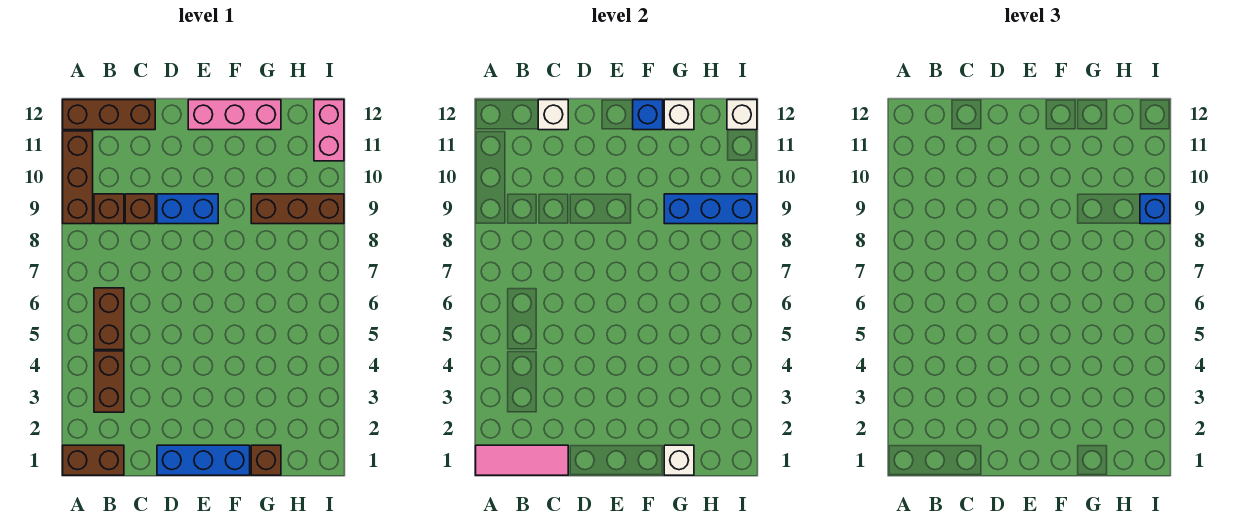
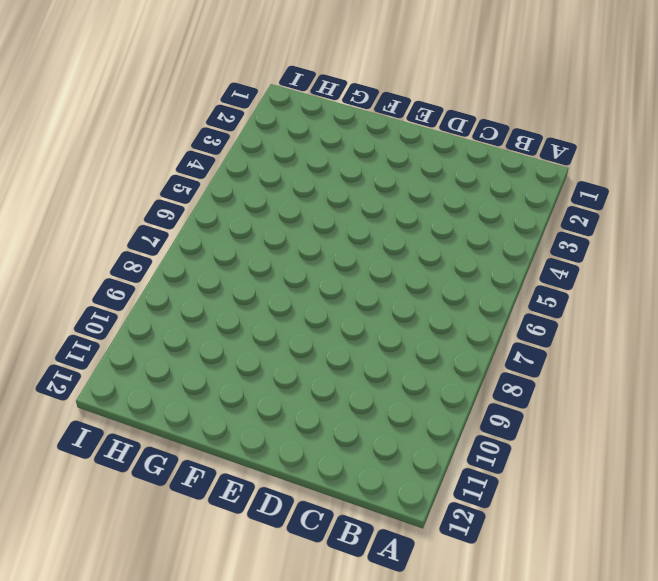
none -> brown brick A1:B1 level 1
none -> brown brick A9:A11 level 1
none -> brown brick A12:C12 level 1

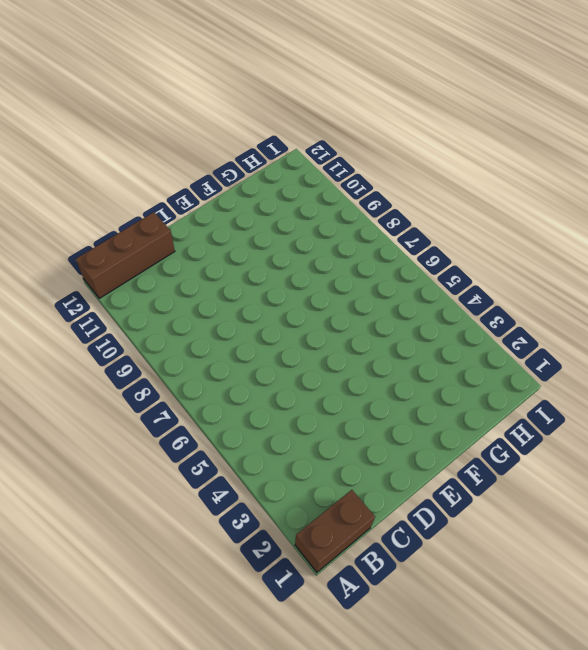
none -> brown brick A9:A11 level 1
none -> brown brick B3:B4 level 1
none -> brown brick B5:B6 level 1

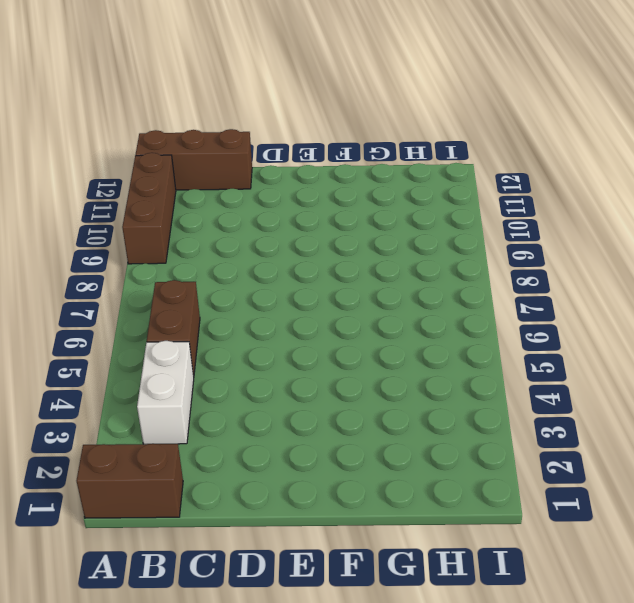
white brick B3:B4 level 1 -> brown brick B3:B4 level 1
none -> brown brick B9 level 1
none -> brown brick C9 level 1
none -> blue brick D1:F1 level 1

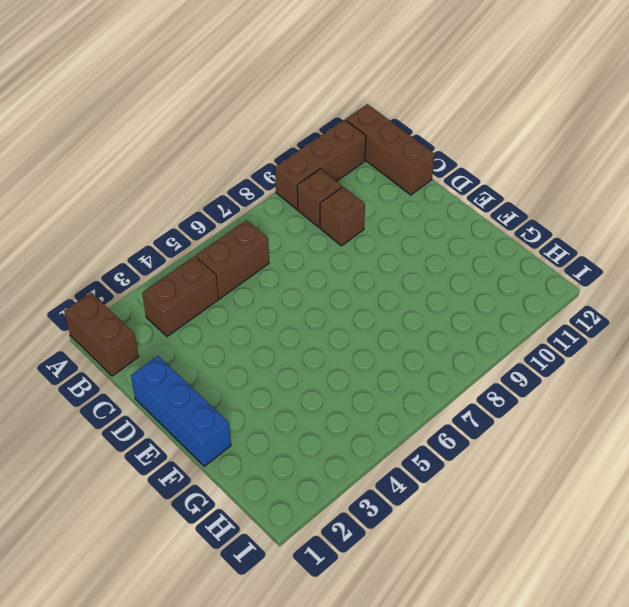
none -> blue brick D9:E9 level 1
none -> pink brick E12:G12 level 1
none -> brown brick G1 level 1

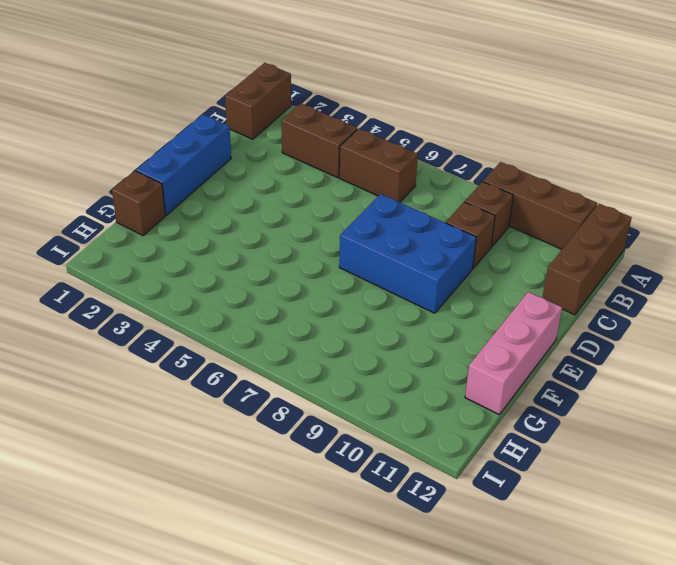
blue brick D7:E9 level 1 -> blue brick D9:E9 level 1
none -> brown brick G9:I9 level 1
none -> pink brick I11:I12 level 1
none -> pink tile A1:C1 level 2

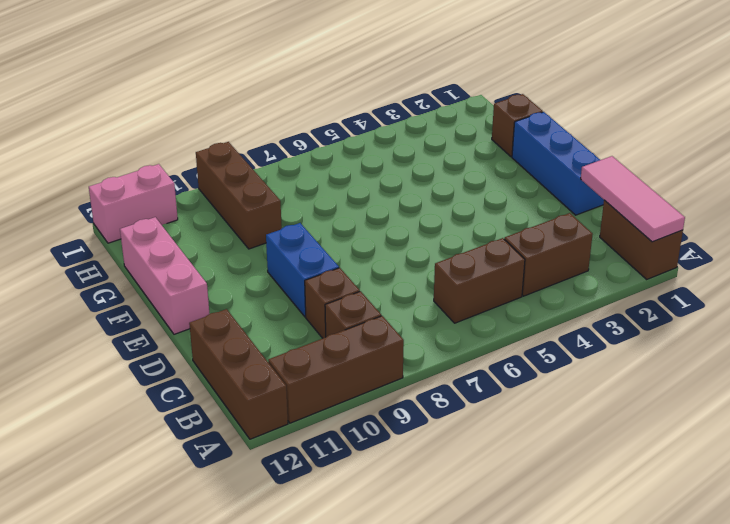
none -> white brick C12 level 2
none -> blue brick F12 level 2
none -> white brick G1 level 2

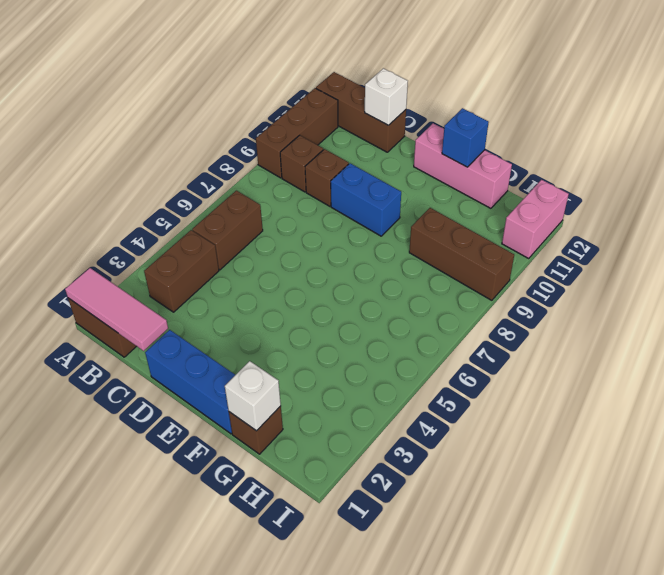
none -> blue brick G9:I9 level 2
none -> white brick G12 level 2
none -> white brick I12 level 2

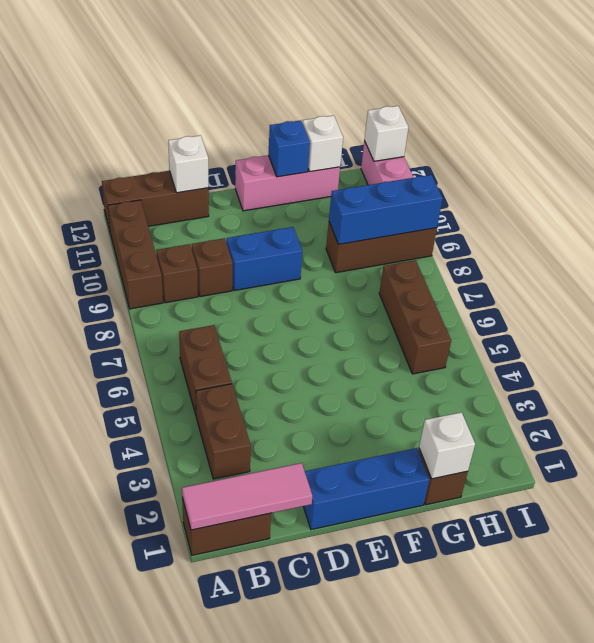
brown brick H5:H7 level 1 -> none
none -> blue brick I9 level 3

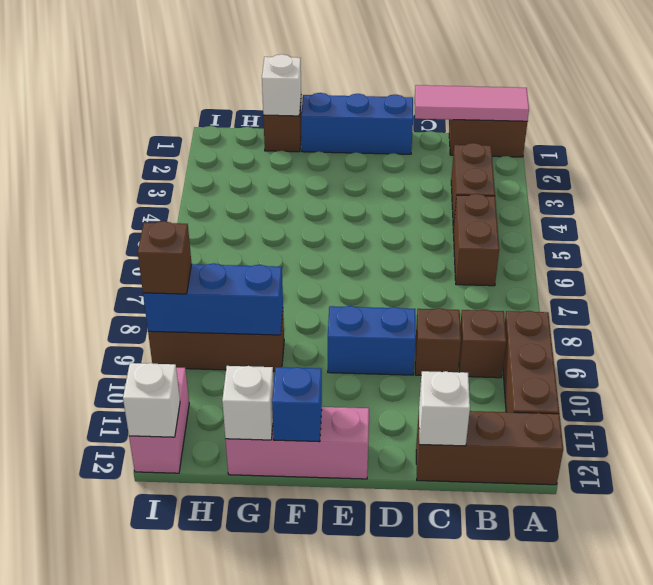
brown brick I9 level 3 -> blue brick I9 level 3

